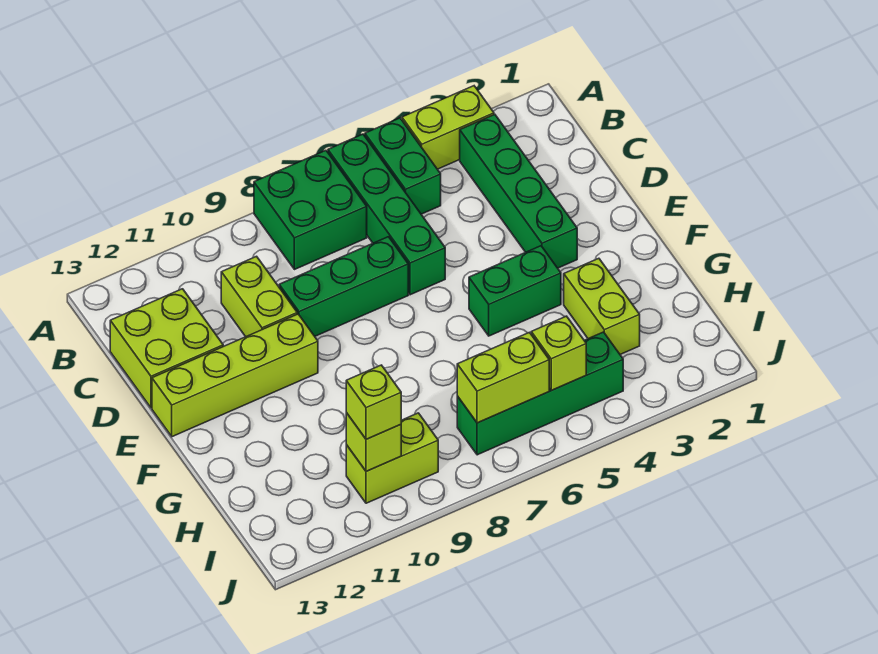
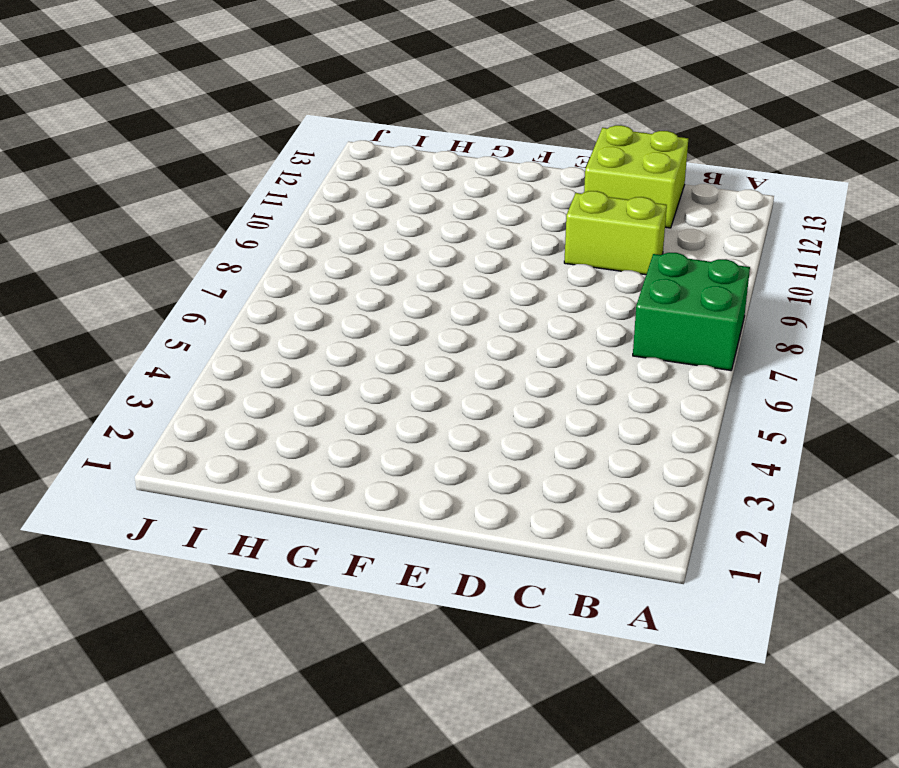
none -> lime brick A3:A4 level 1
none -> green brick A5:B5 level 1
none -> green brick A6:D6 level 1

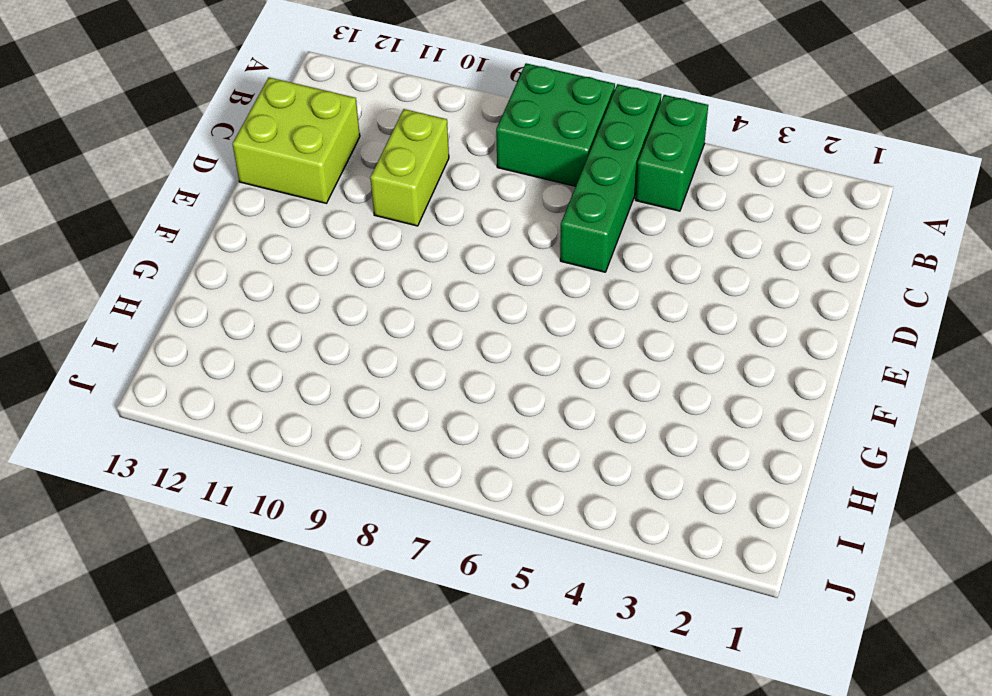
none -> lime brick A3:A4 level 1
none -> green brick B3:E3 level 1
none -> green brick D7:D9 level 1

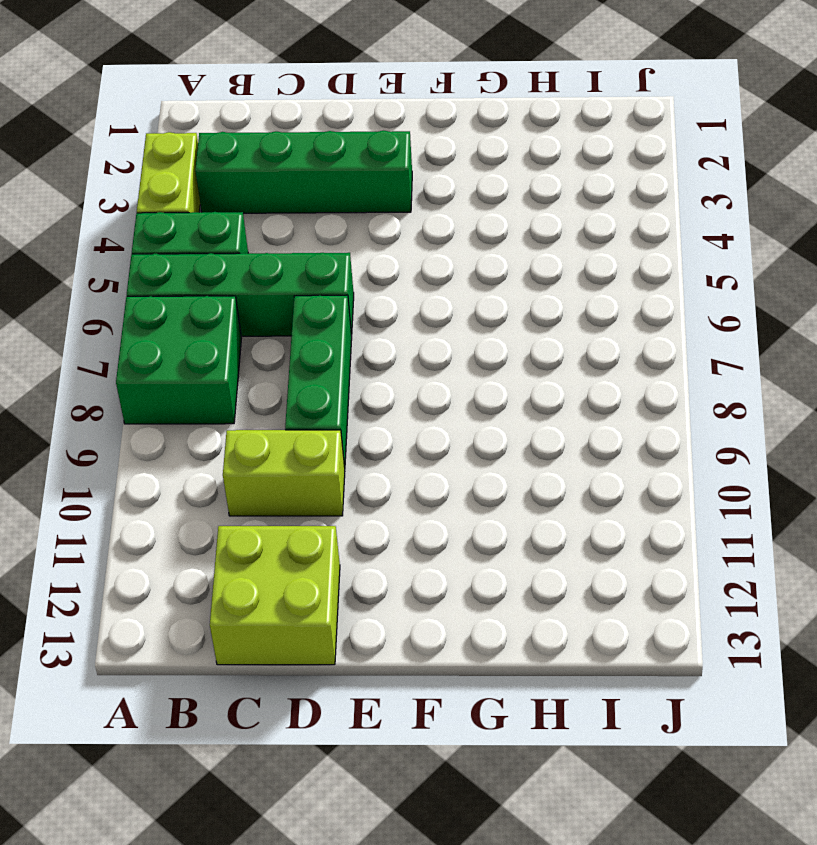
none -> lime brick E10:E13 level 1
none -> green brick F4:F5 level 1
none -> lime brick G3:H3 level 1

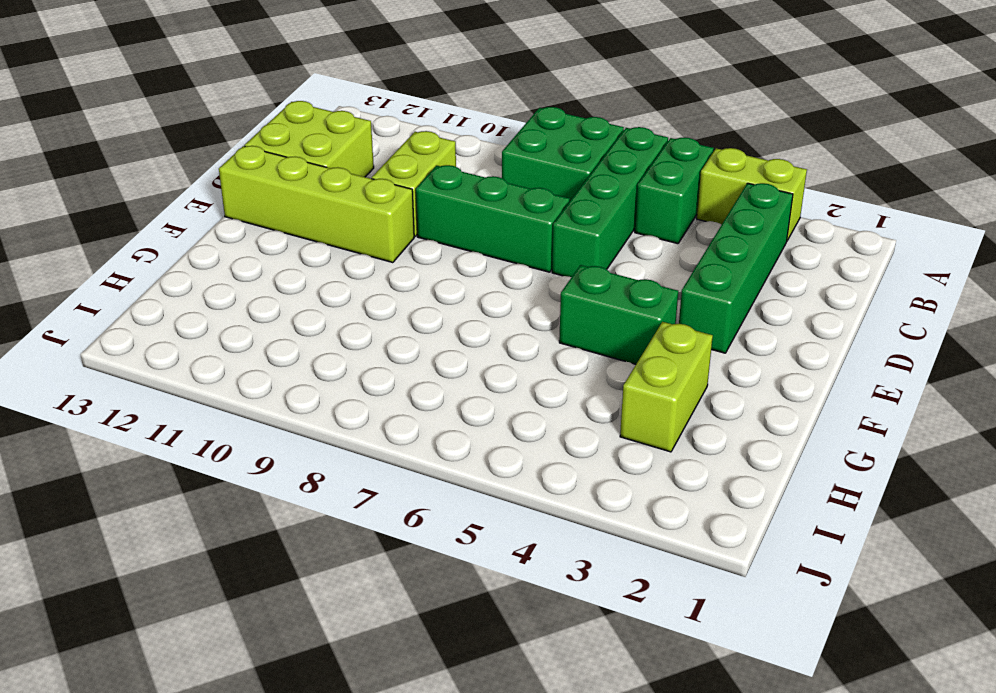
none -> green brick I4:I7 level 1
none -> lime brick I9:I10 level 1
none -> lime brick I5 level 2

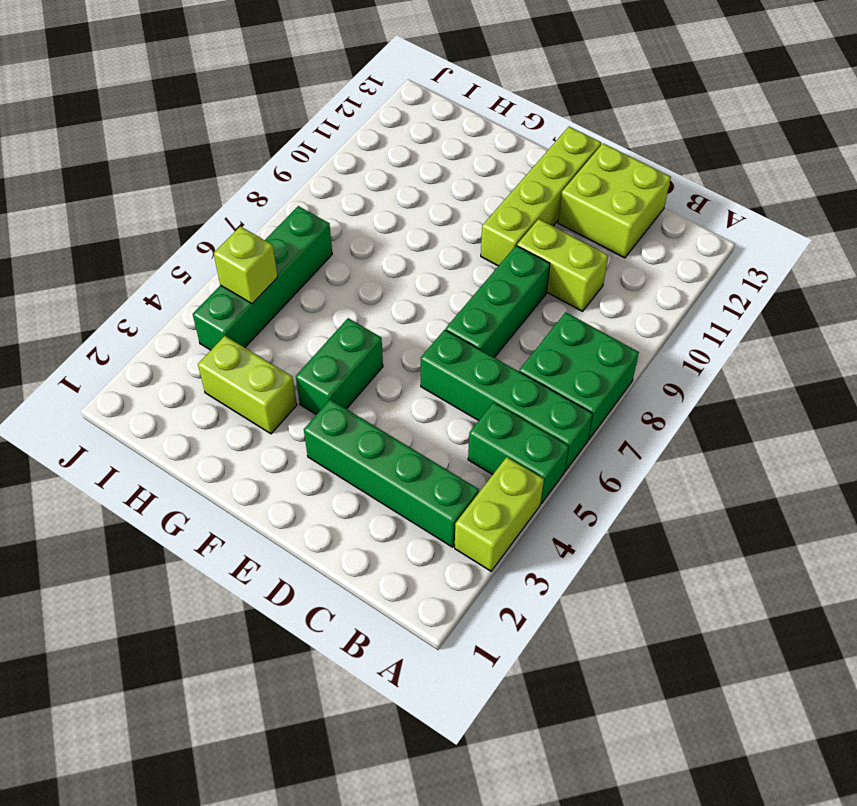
none -> lime brick I9:I10 level 1
none -> lime brick I6:I7 level 2
none -> lime brick I10 level 2

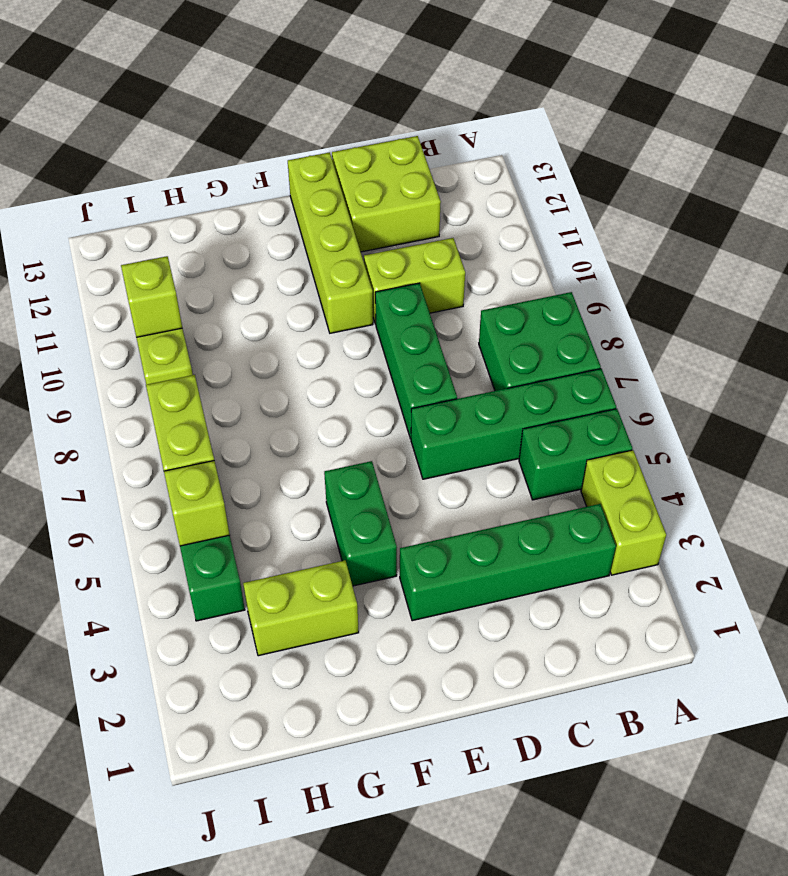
none -> lime brick I10 level 3

